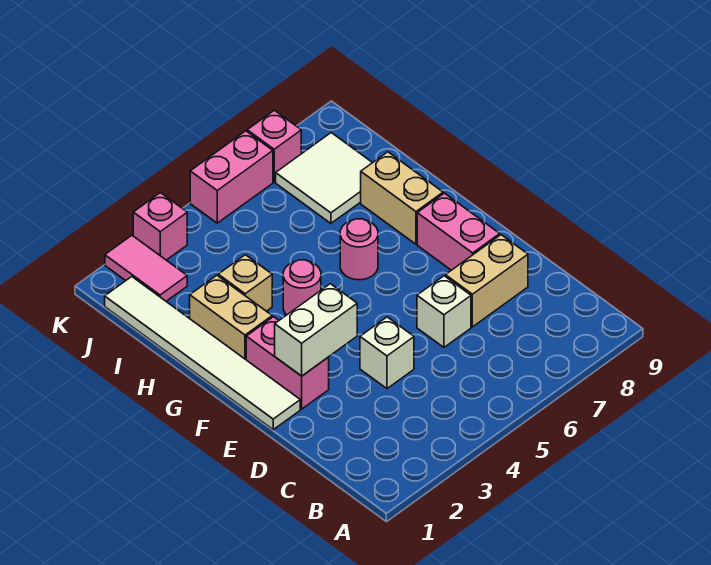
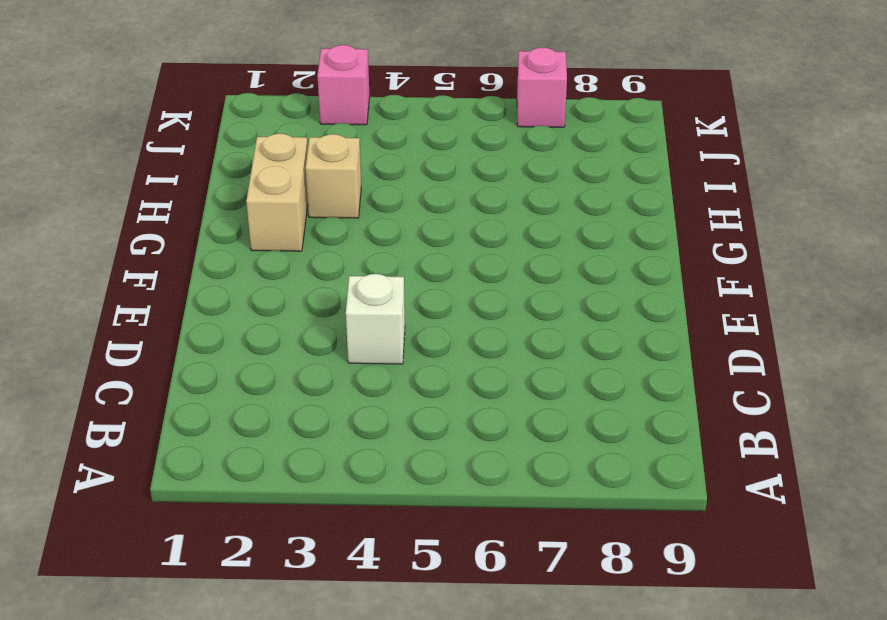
none -> white brick D6 level 1
none -> tan brick D7:D8 level 1
none -> white tile E1:J1 level 1

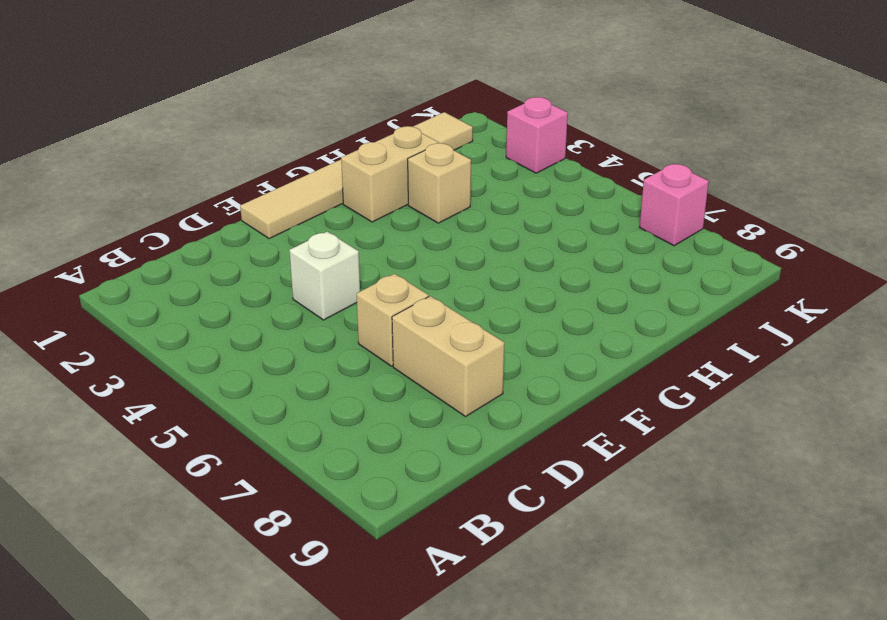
tan brick D6 level 1 -> white brick D6 level 1
tan tile E1:J1 level 1 -> white tile E1:J1 level 1
none -> pink brick E2:F2 level 1
none -> pink brick E8:F8 level 1
none -> pink round brick G4 level 1

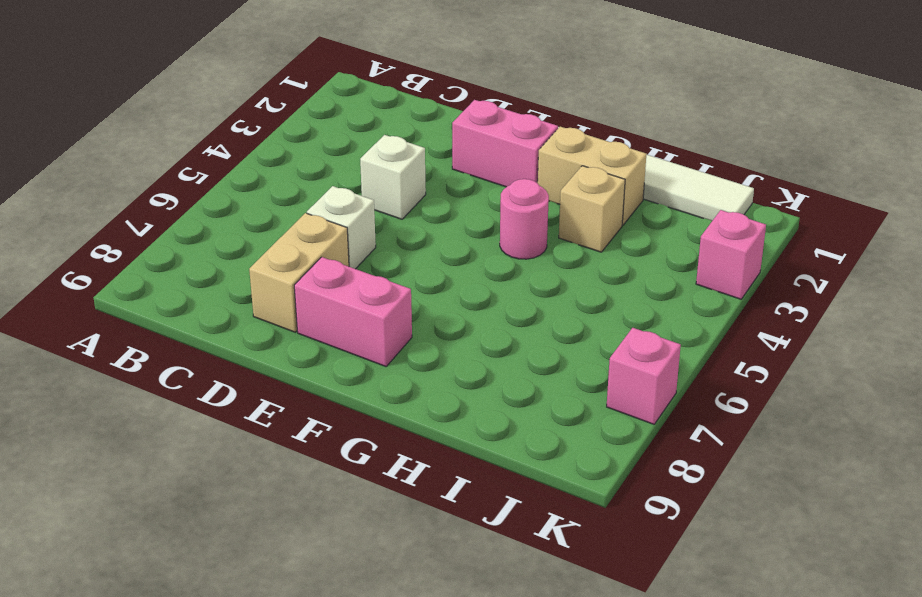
none -> pink round brick G6 level 1
none -> tan brick G8:H8 level 1
none -> white tile I7:J8 level 1

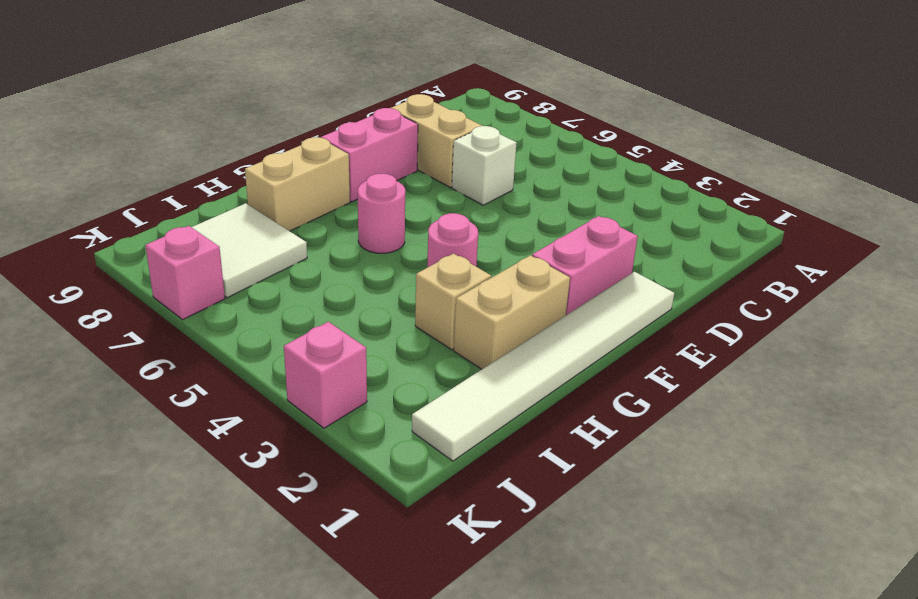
none -> white brick D4 level 1
none -> pink tile J2:K2 level 1
none -> pink brick K5:K6 level 1

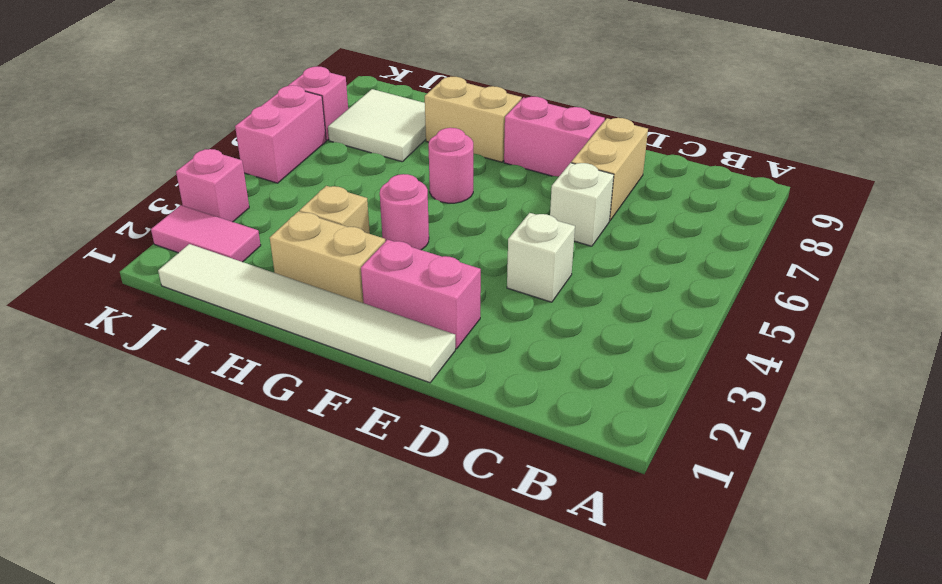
none -> white brick E2:E3 level 2

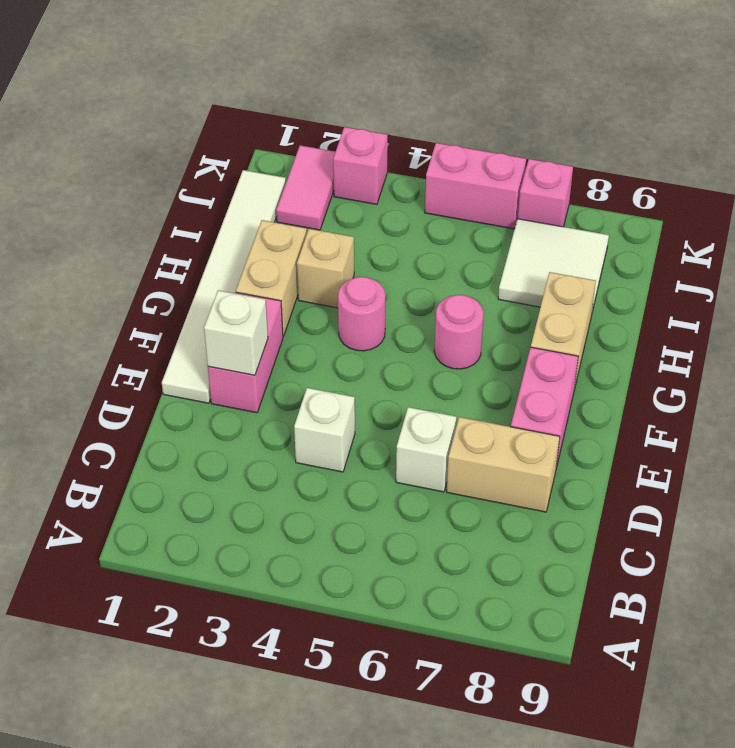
white brick E2 level 2 -> white brick E2:E3 level 2

